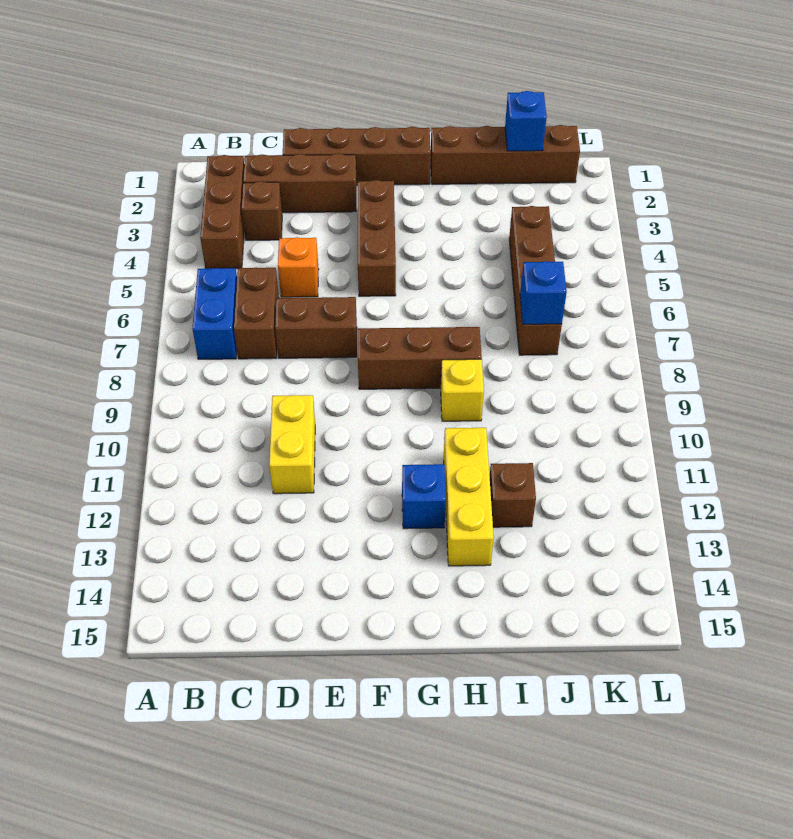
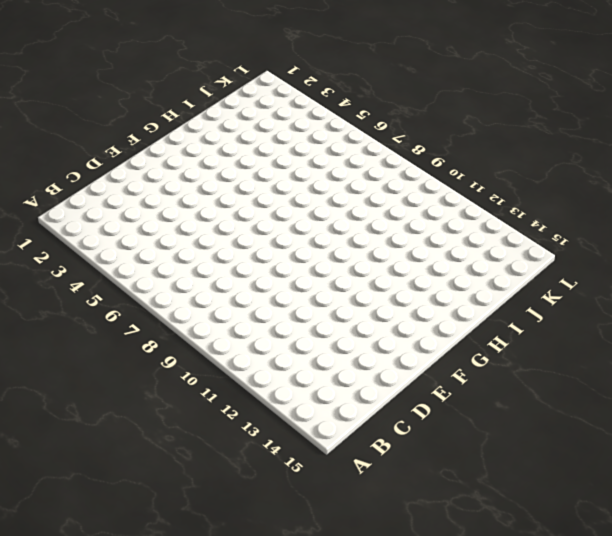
none -> brown brick B2:B4 level 1
none -> blue brick B6:B7 level 1
none -> brown brick C2:E2 level 1

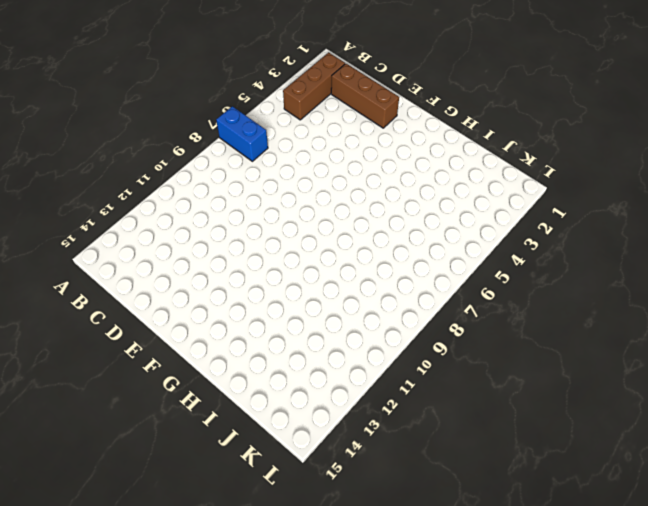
blue brick A7:B7 level 1 -> blue brick B6:B7 level 1
none -> brown brick C3 level 1
none -> brown brick C6:C7 level 1
none -> brown brick D1:G1 level 1

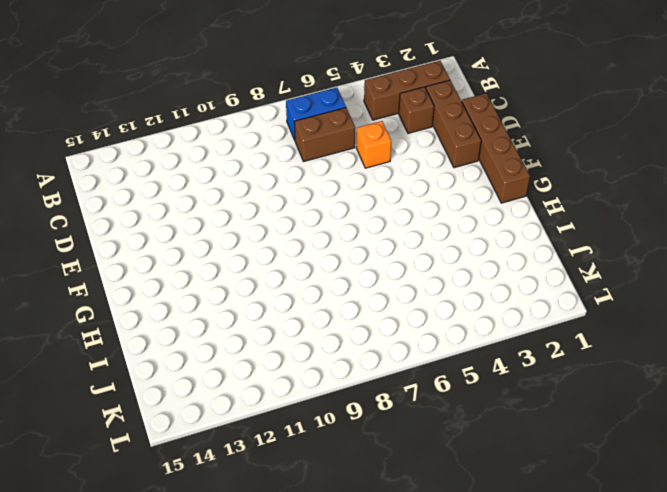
none -> brown brick D7:E7 level 1
none -> yellow brick D10:D11 level 1
none -> brown brick F3:F5 level 1

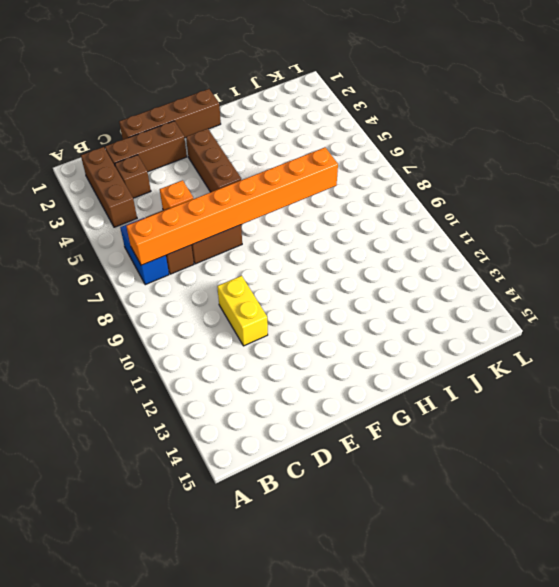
orange brick B7:I7 level 2 -> none
none -> brown brick F8:H8 level 1
none -> blue brick G12 level 1
none -> brown brick H1:K1 level 1

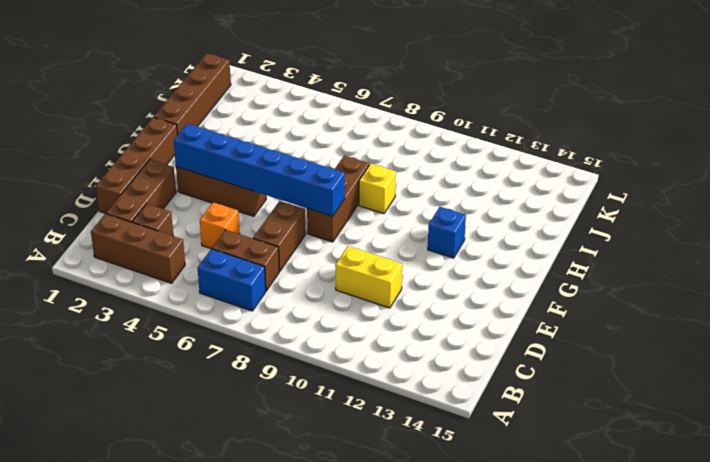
blue brick F3:F8 level 2 -> none
none -> yellow brick H11:H13 level 1
none -> brown brick I12 level 1
none -> brown brick J4:J7 level 1

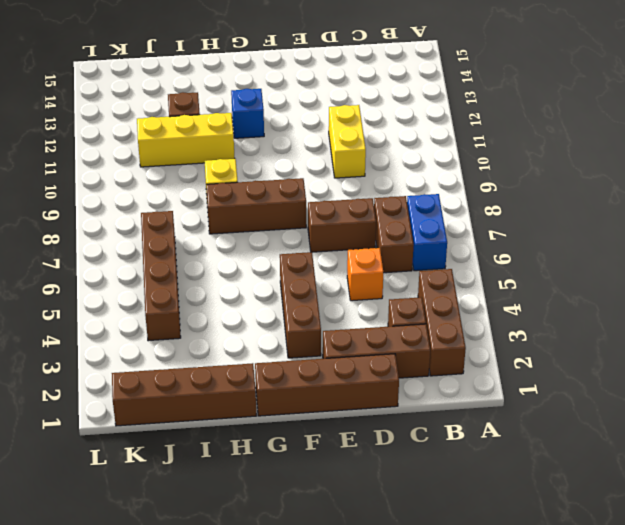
yellow brick H11:J11 level 1 -> yellow brick H11:H13 level 1
none -> blue brick J1 level 2
none -> blue brick J7 level 2

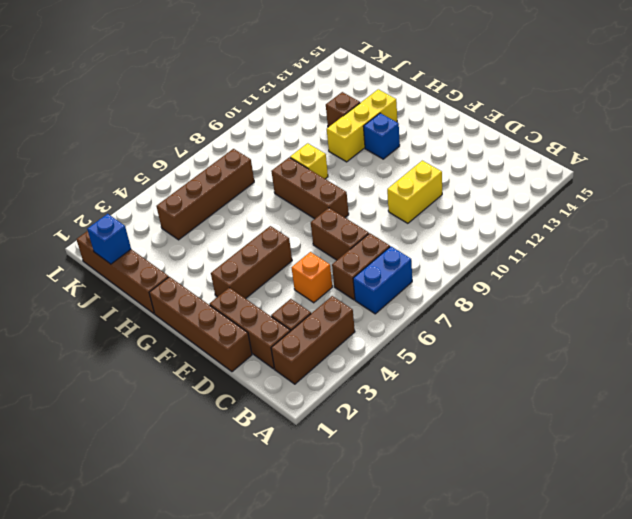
none -> blue brick J7 level 2

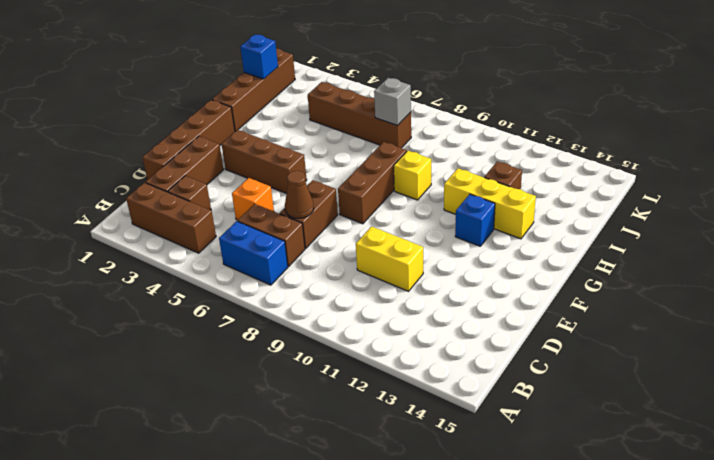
brown cone D7 level 2 -> none
grey brick J7 level 2 -> blue brick J7 level 2

